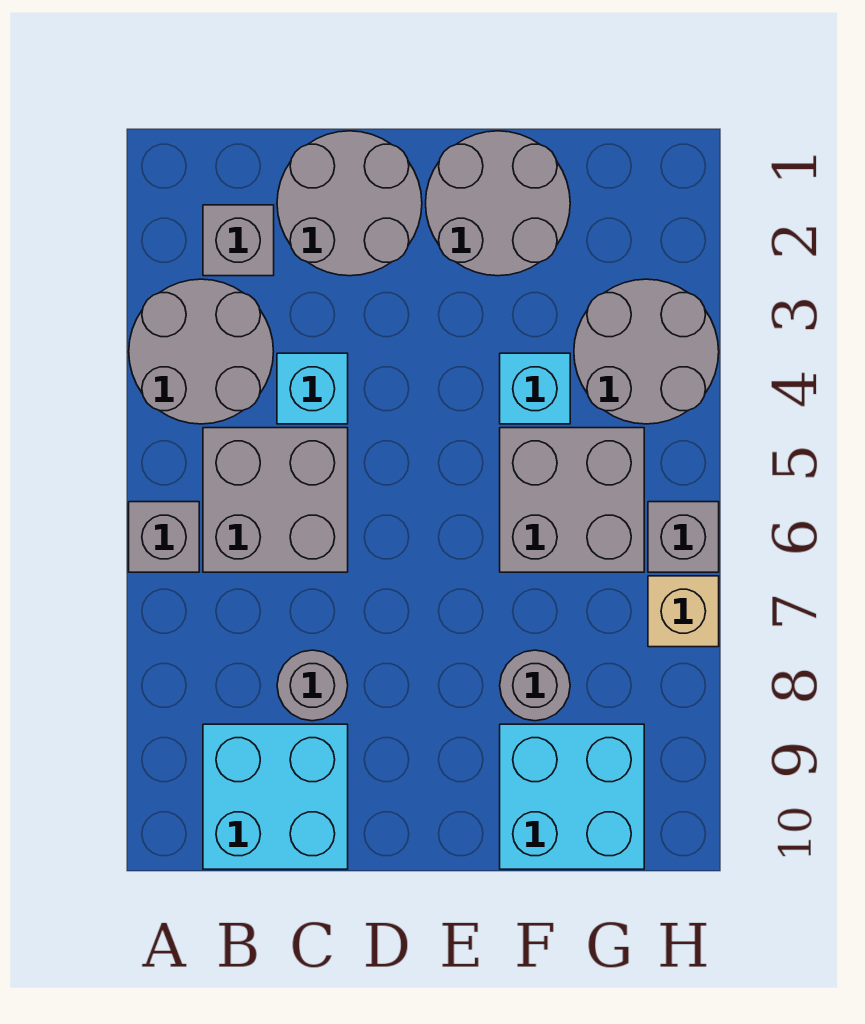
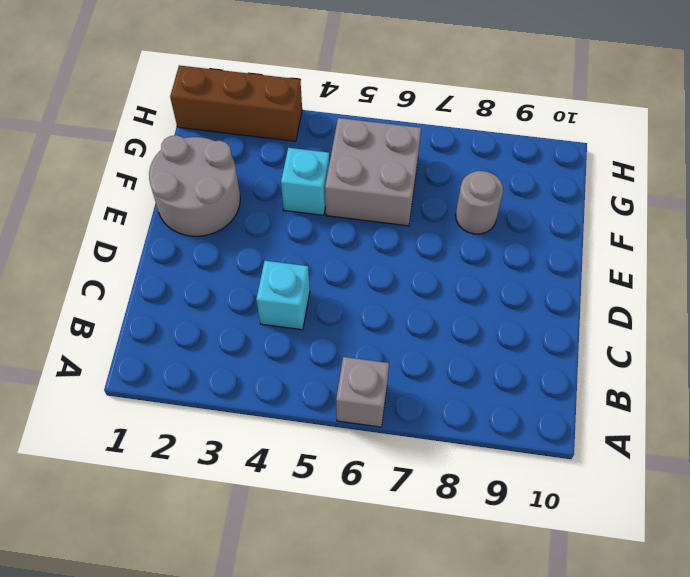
brown brick H1:H3 level 1 -> grey round brick G3:H4 level 1
none -> grey round brick A3:B4 level 1
none -> grey brick B2 level 1
none -> grey brick B5:C6 level 1

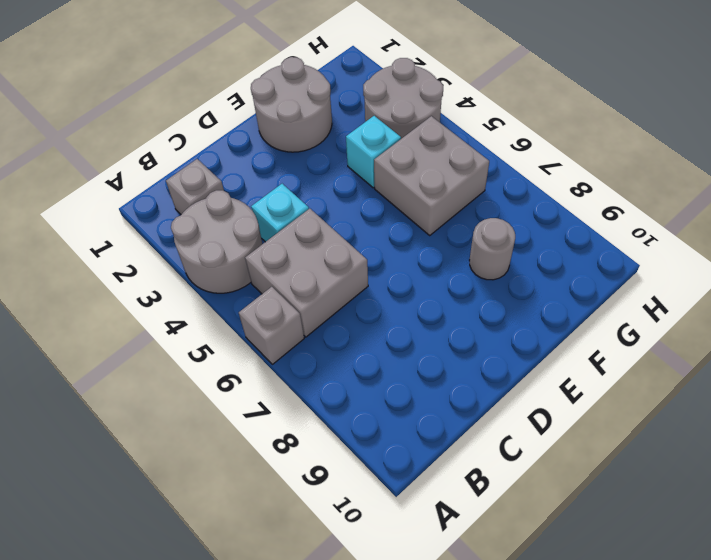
none -> cyan brick B9:C10 level 1
none -> grey round brick C1:D2 level 1
none -> grey round brick C8 level 1

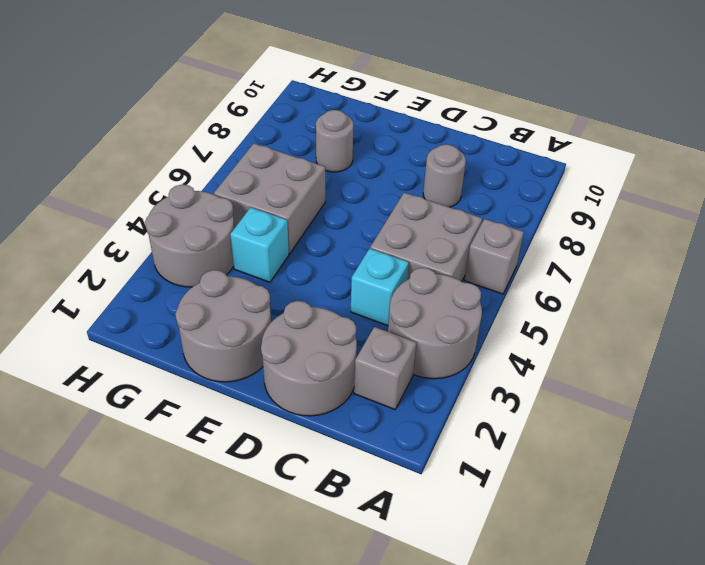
none -> cyan brick B9:C10 level 1
none -> cyan brick F9:G10 level 1
none -> grey brick H6 level 1

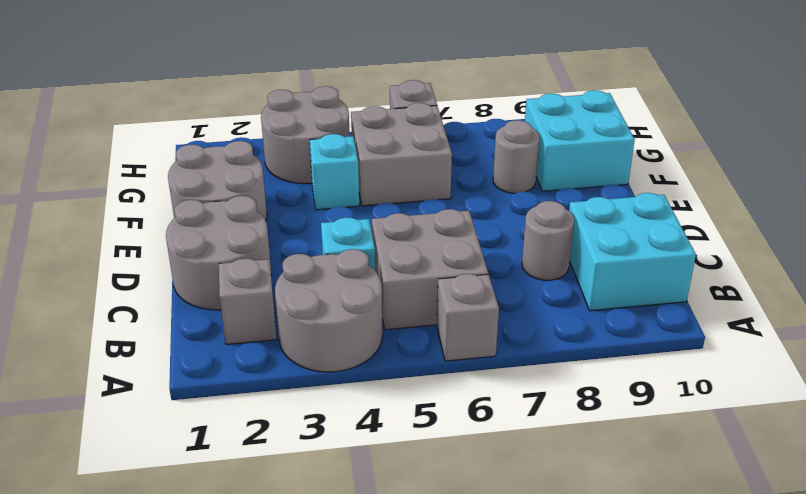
none -> tan brick H7 level 1

